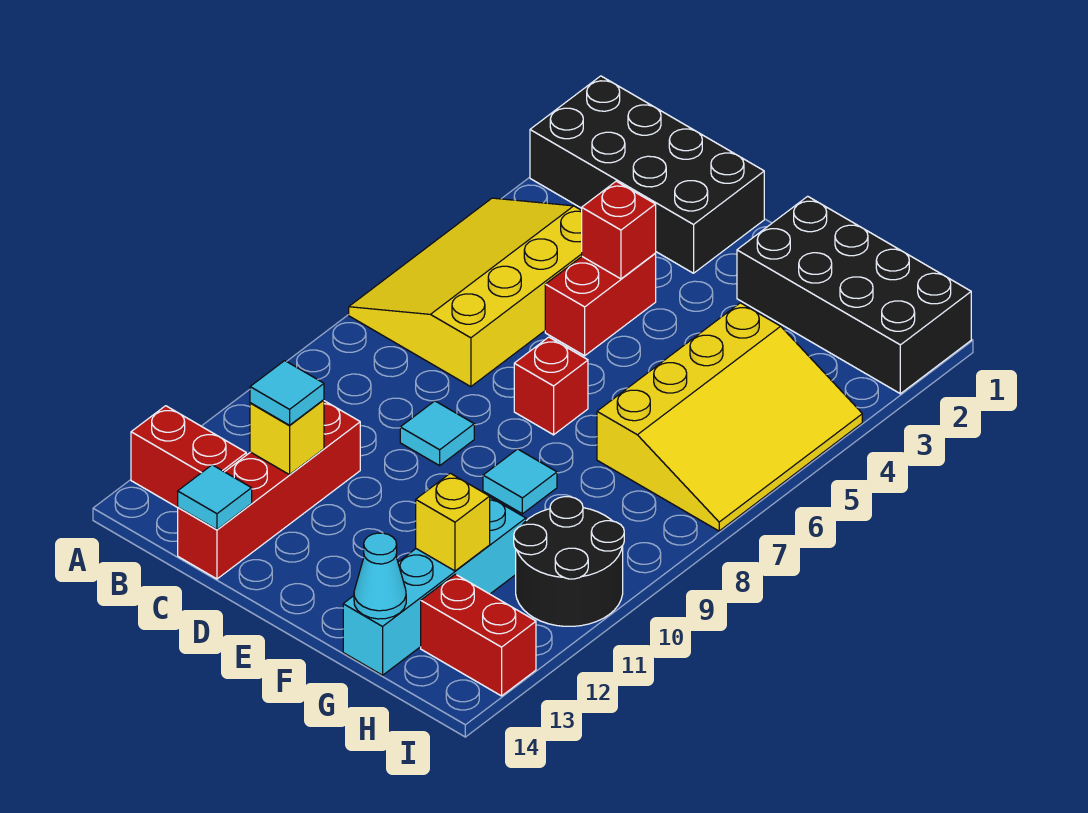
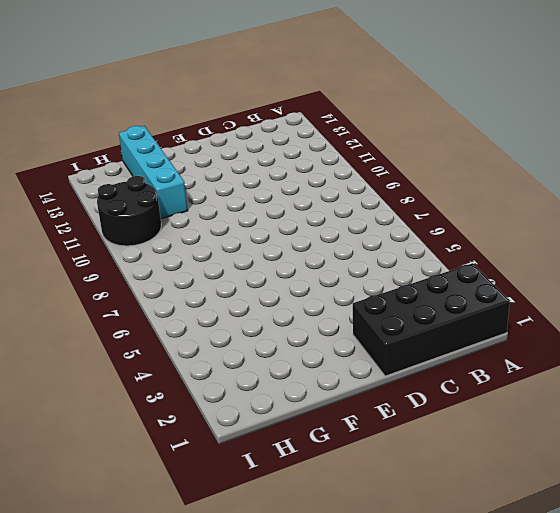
none -> yellow slope A4:C7 level 1 top C
none -> red brick A13:B13 level 1
none -> red brick C11:C14 level 1

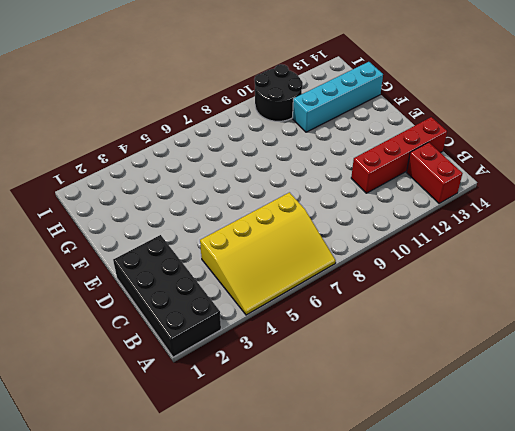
none -> red brick D4:D5 level 1
none -> cyan tile D9 level 1
none -> red brick E7 level 1

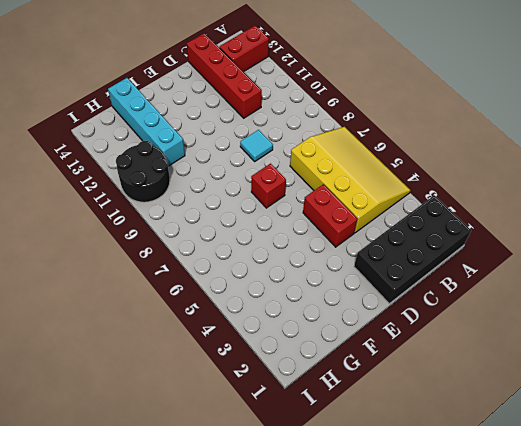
none -> black brick F1:I2 level 1
none -> cyan tile F9 level 1
none -> yellow slope G4:I7 level 1 top G

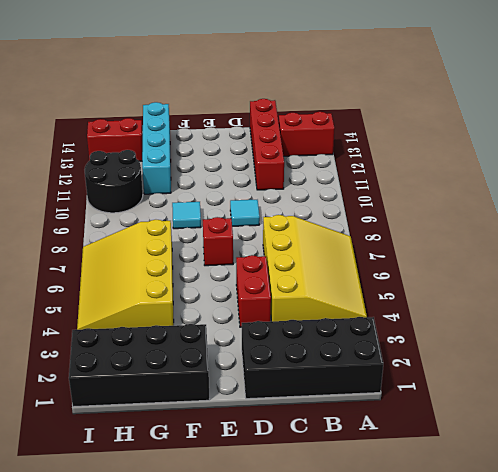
none -> yellow brick C12 level 2
none -> cyan tile C14 level 2
none -> red brick D4 level 2

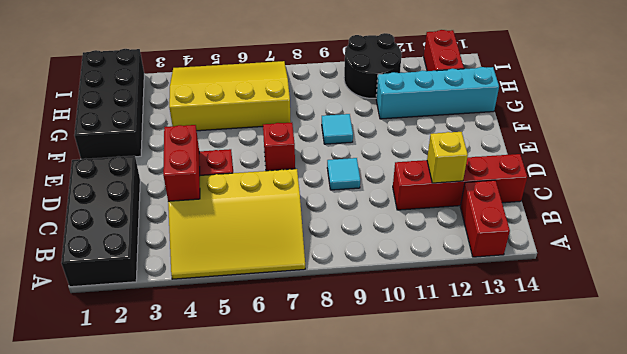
red brick C4:D4 level 2 -> red brick D4 level 2
none -> cyan tile C14 level 2
none -> yellow brick G12 level 2
none -> cyan cone G14 level 2

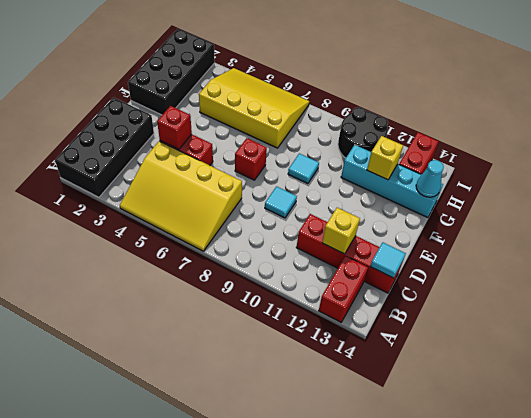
none -> cyan tile C12 level 3

